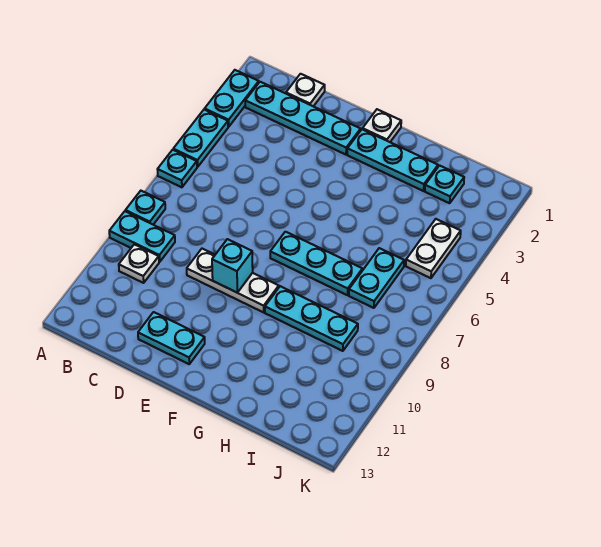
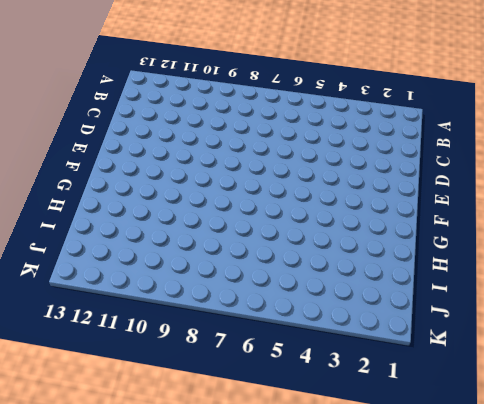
none -> cyan plate A2:A3 level 1
none -> cyan plate A4:A5 level 1
none -> cyan plate A6 level 1

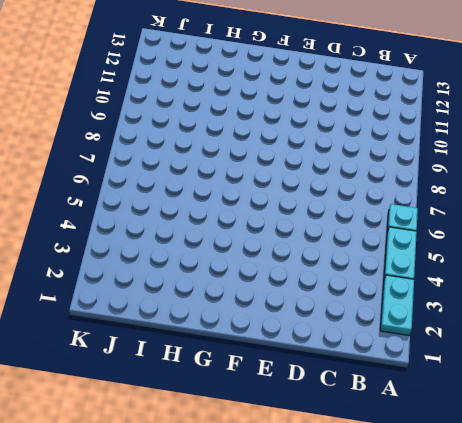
none -> cyan plate A8 level 1
none -> cyan plate A9:B9 level 1
none -> cyan plate B2:E2 level 1

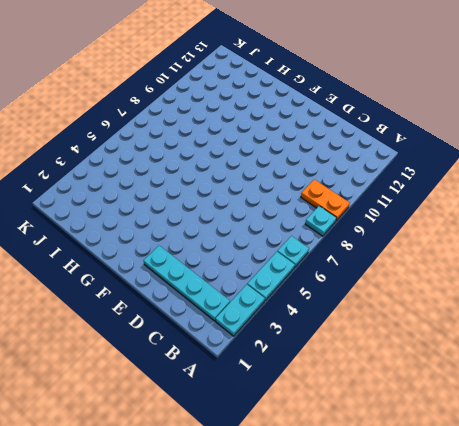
orange plate A9:B9 level 1 -> cyan plate A9:B9 level 1
none -> white plate B10 level 1
none -> white plate C1 level 1
none -> white plate D9:F9 level 1

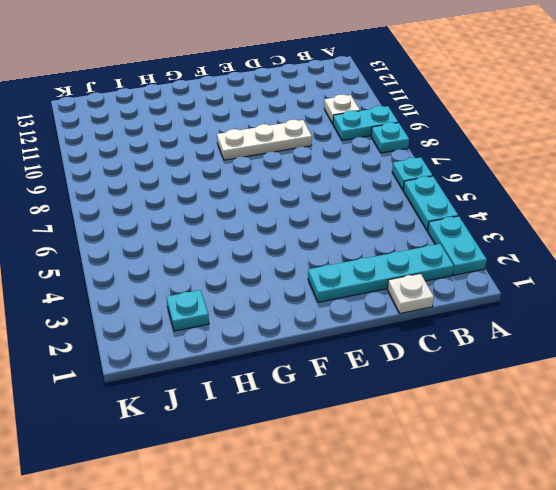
none -> cyan plate D12:E12 level 1
none -> white plate F1 level 1
none -> cyan plate F2:H2 level 1

